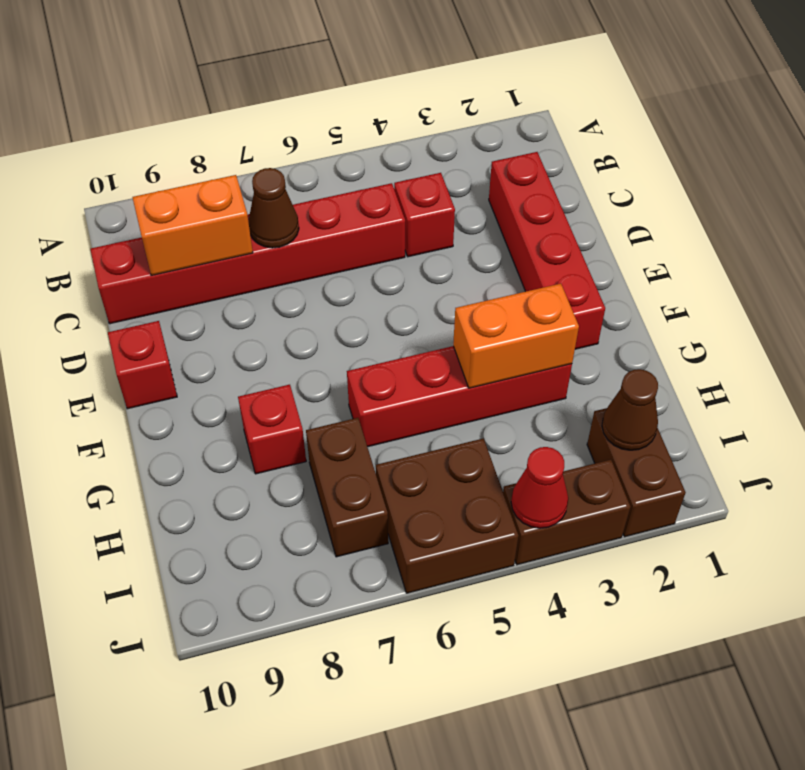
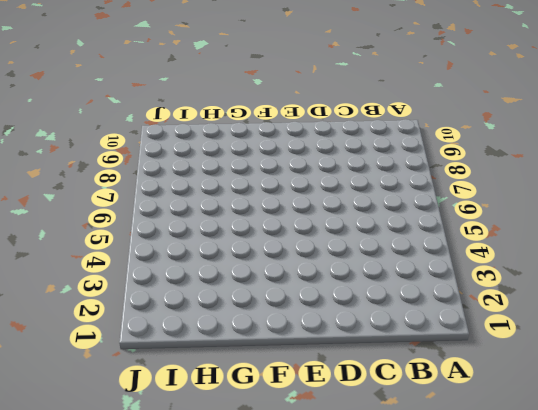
none -> red brick C2:F2 level 1
none -> red brick C4 level 1
none -> red brick C5:C10 level 1

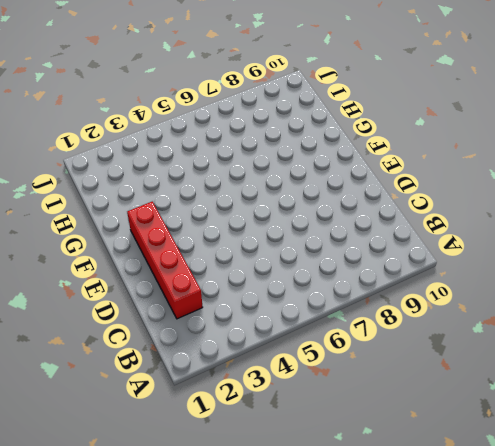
none -> red brick C4 level 1
none -> red brick C5:C10 level 1
none -> red brick E10 level 1

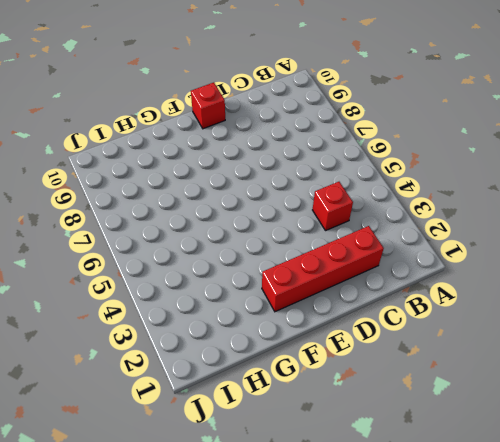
none -> red brick C5:C10 level 1
none -> red brick G3:G6 level 1
none -> red brick G8 level 1

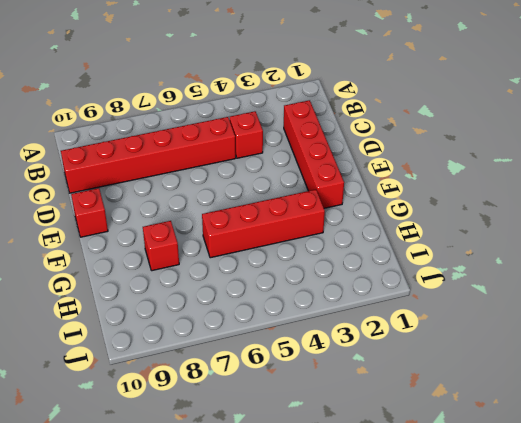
none -> brown brick H7:I7 level 1
none -> brown brick I2:J2 level 1
none -> brown brick I5:J6 level 1

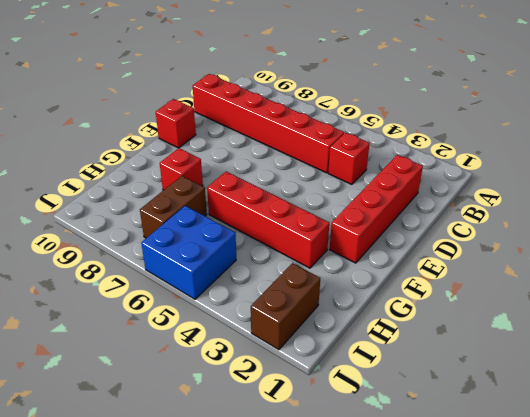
blue brick I5:J6 level 1 -> brown brick I5:J6 level 1
none -> brown brick J3:J4 level 1
none -> brown cone C7 level 2
none -> orange brick C8:C9 level 2

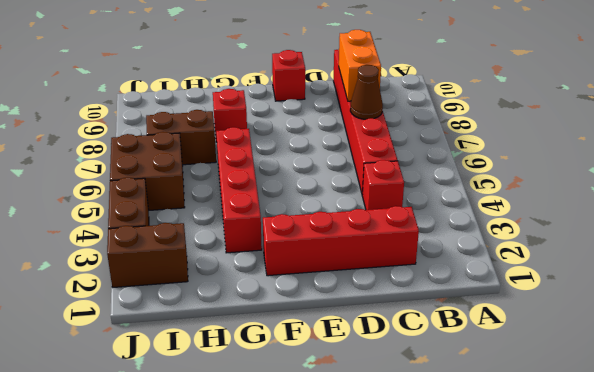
none -> orange brick G3:G4 level 2
none -> brown cone I2 level 2
none -> red cone J4 level 2

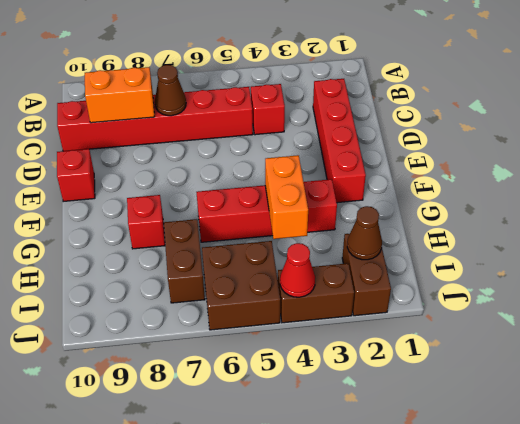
orange brick G4:H4 level 2 -> orange brick G3:G4 level 2

